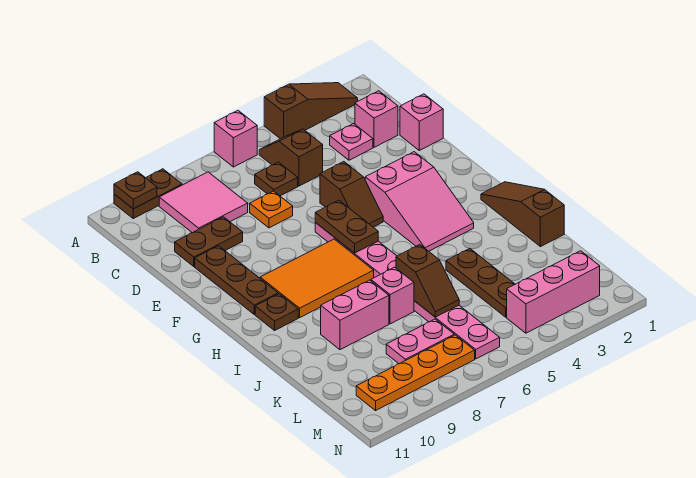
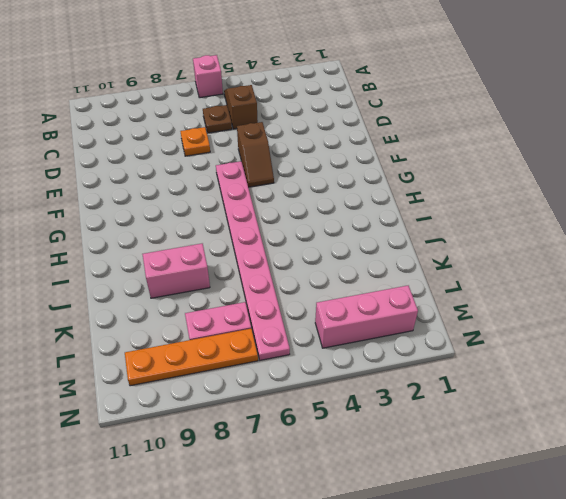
none -> brown slope A2:A4 level 1 top 4
none -> brown plate A9:A10 level 1
none -> pink tile B8:C9 level 1

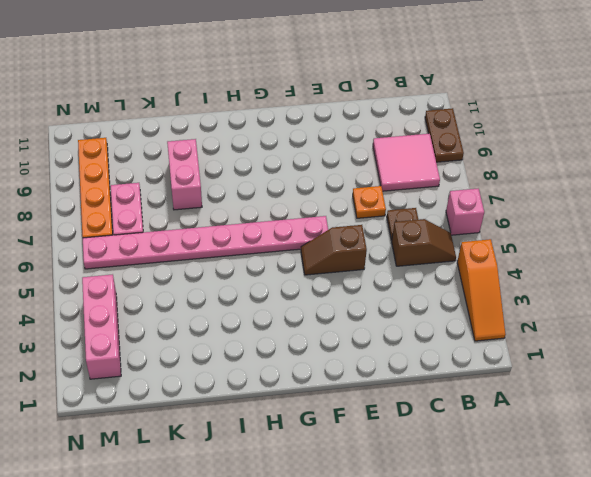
orange slope A2:A4 level 1 top 4 -> brown slope A2:A4 level 1 top 4
none -> pink brick C2 level 1
none -> pink plate C3 level 1
none -> pink brick D1 level 1

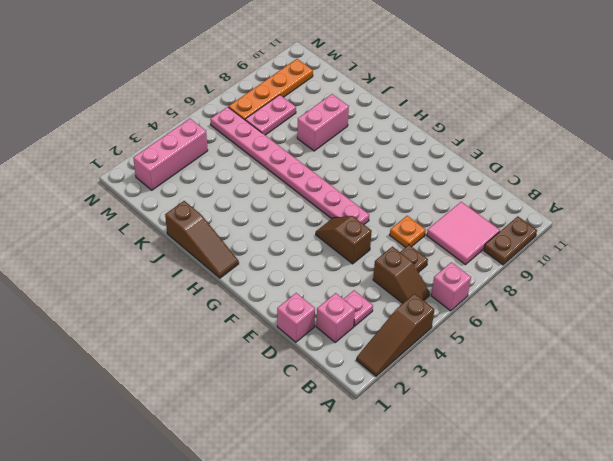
none -> brown plate D9:D10 level 1
none -> brown plate E10:G10 level 1
none -> pink slope F3:H4 level 1 top F

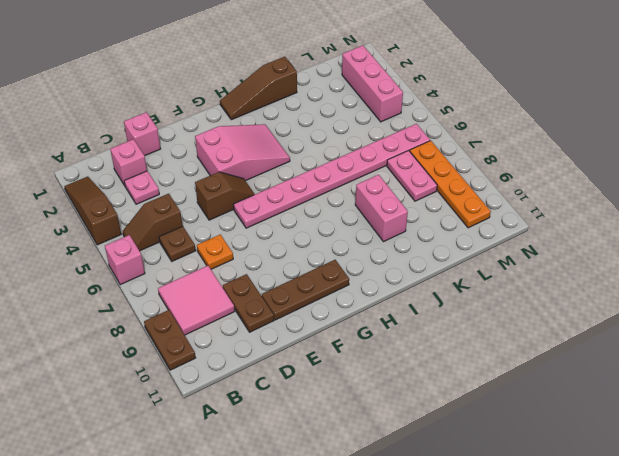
none -> orange tile G7:H9 level 1
none -> brown plate H10 level 1
none -> brown plate J4:L4 level 1

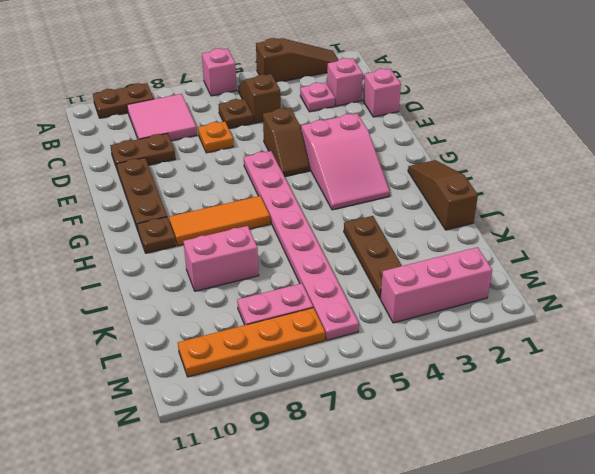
orange tile H7:H9 level 1 -> orange tile G7:H9 level 1
none -> pink brick J7 level 1
none -> brown plate A10 level 2
none -> brown plate F6:G6 level 2

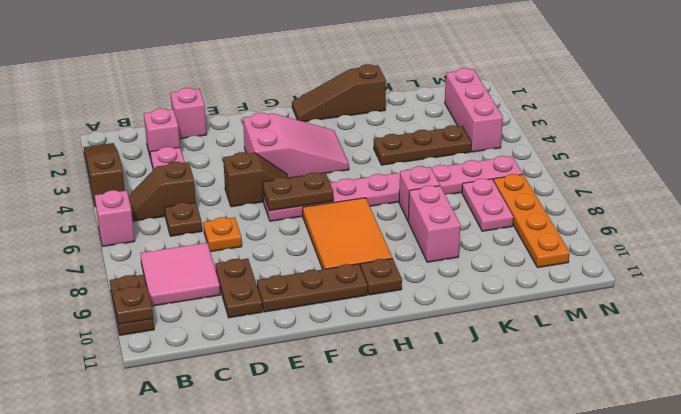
none -> brown slope J6:K6 level 2 top J

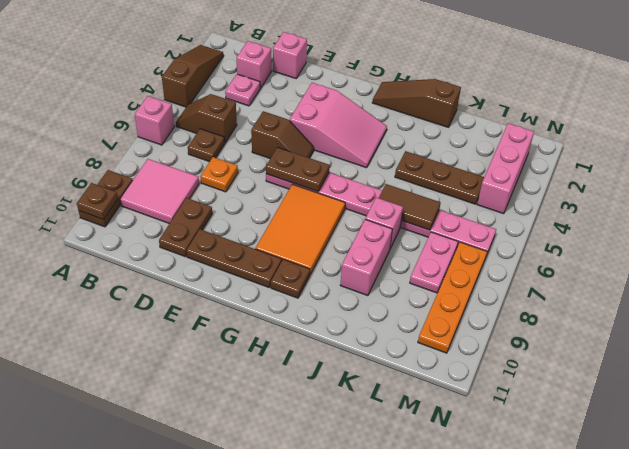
brown tile J6:K6 level 2 -> brown slope J6:K6 level 2 top J

